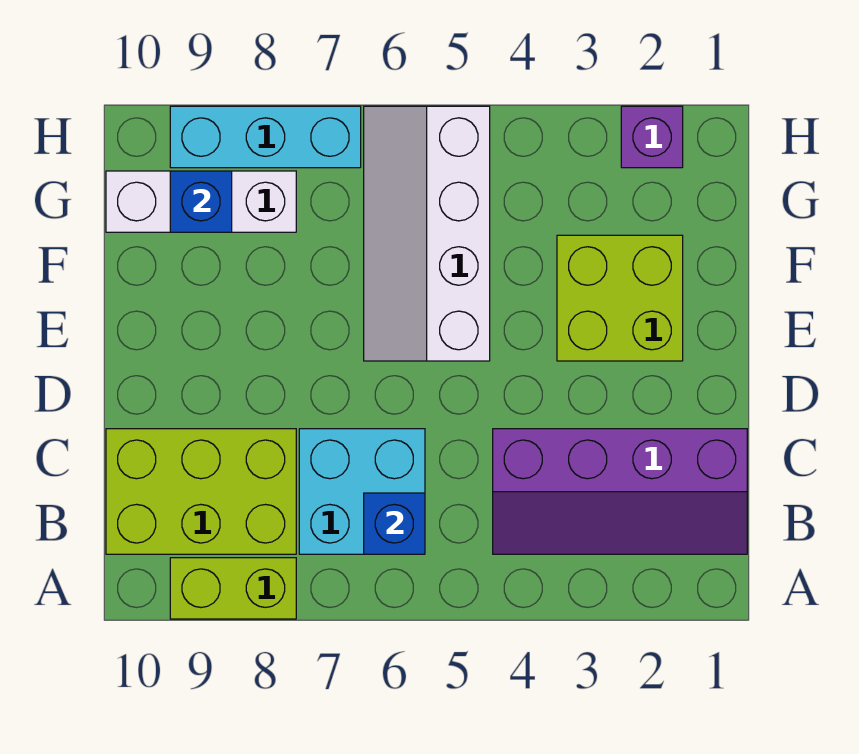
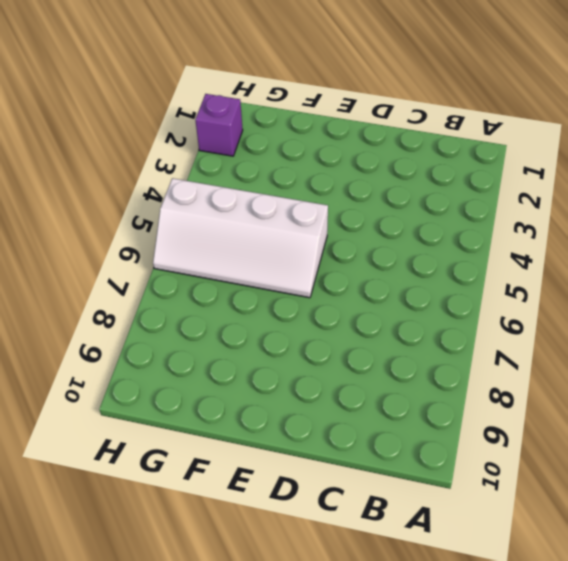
none -> lime brick A8:A9 level 1
none -> purple slope B1:C4 level 1 top C

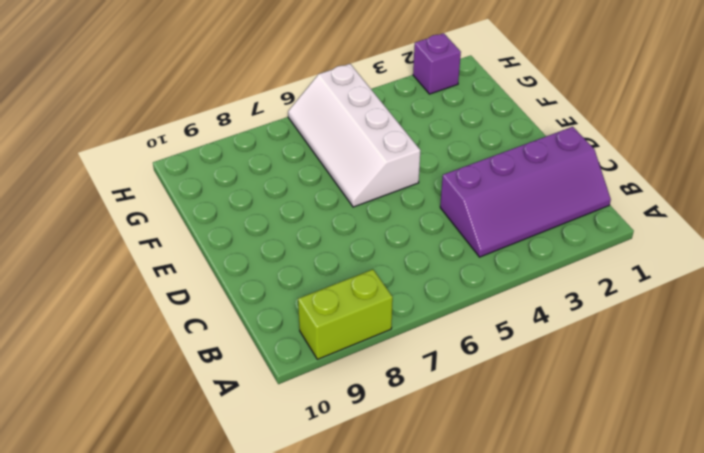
none -> cyan brick B6:C7 level 1
none -> lime brick B8:C10 level 1

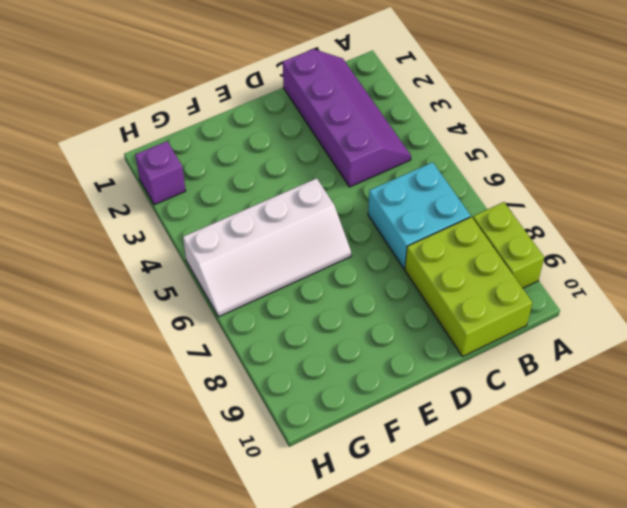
none -> lime brick E2:F3 level 1
none -> white brick G8:G10 level 1

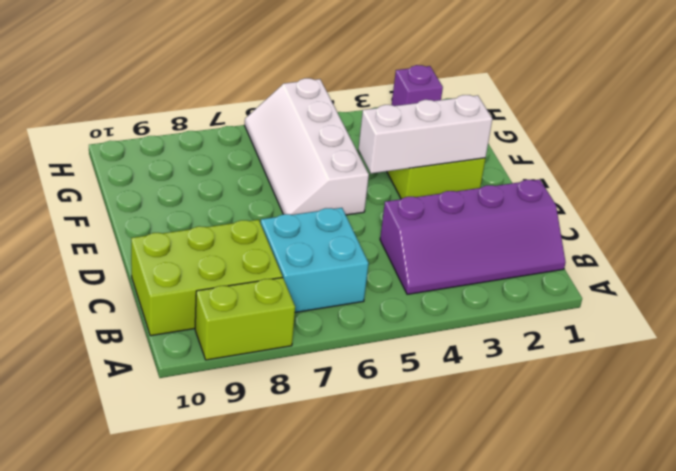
white brick E2:E4 level 2 -> white brick G8:G10 level 1
none -> cyan brick H7:H9 level 1
none -> blue brick B6 level 2

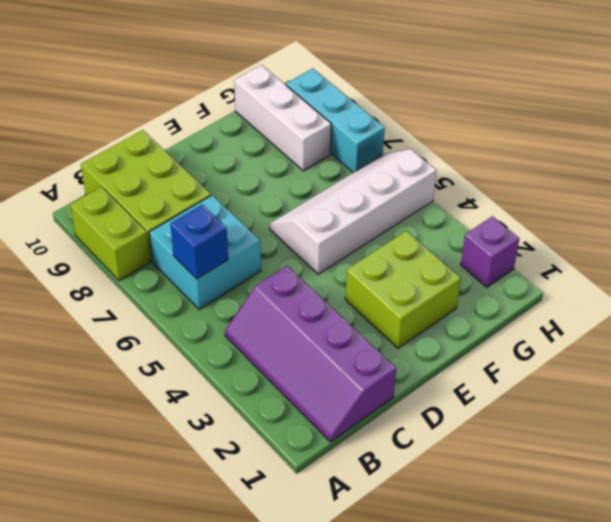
none -> blue brick G9 level 2

